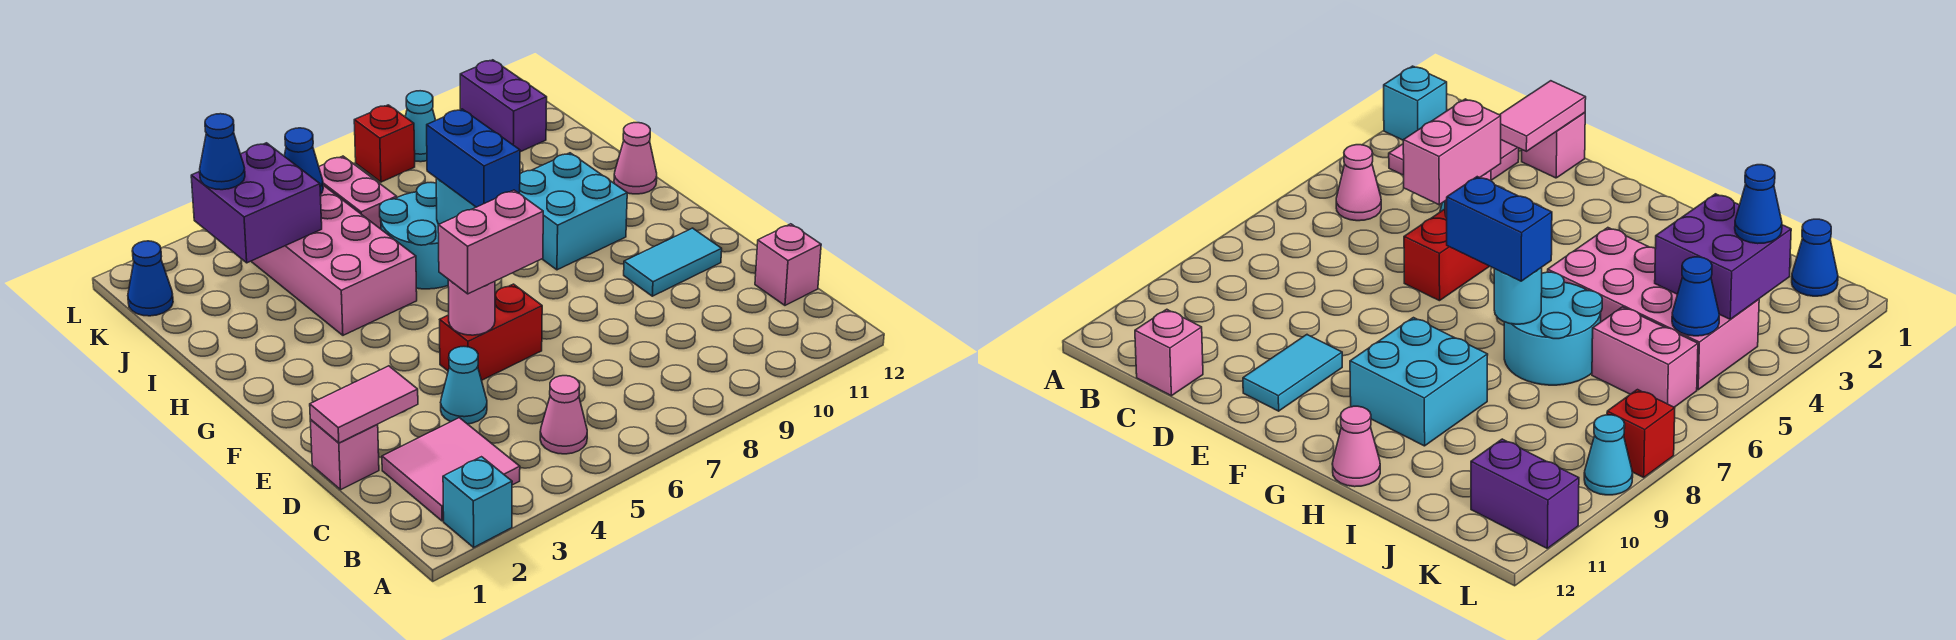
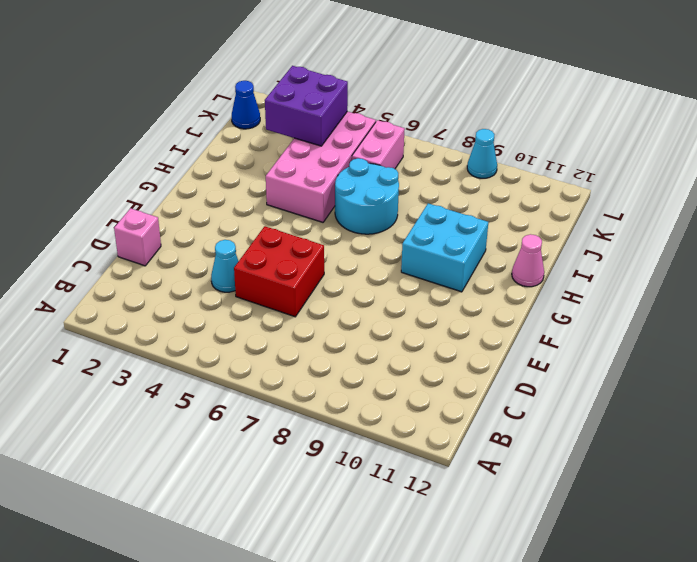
red brick D5:E6 level 1 -> red brick E5:E6 level 1
none -> cyan brick A2 level 1
none -> pink tile B2:C3 level 1
none -> pink cone B5 level 1

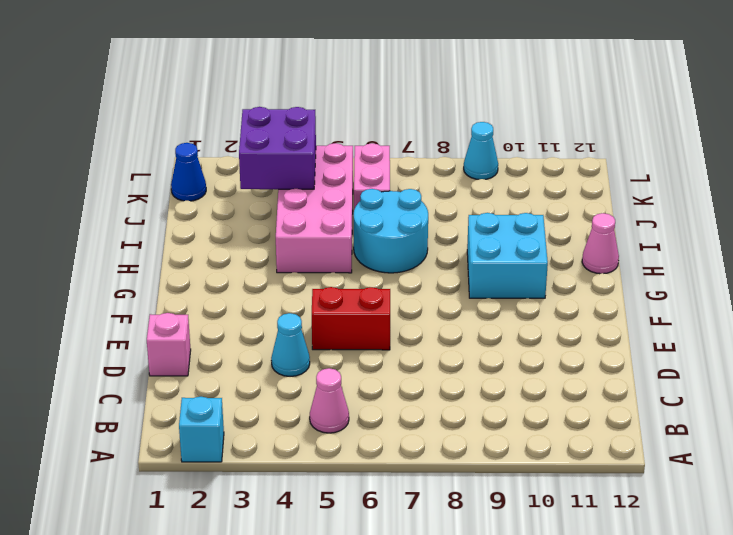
none -> pink tile B2:C3 level 1
none -> pink brick C12 level 1
none -> cyan tile E10:E11 level 1

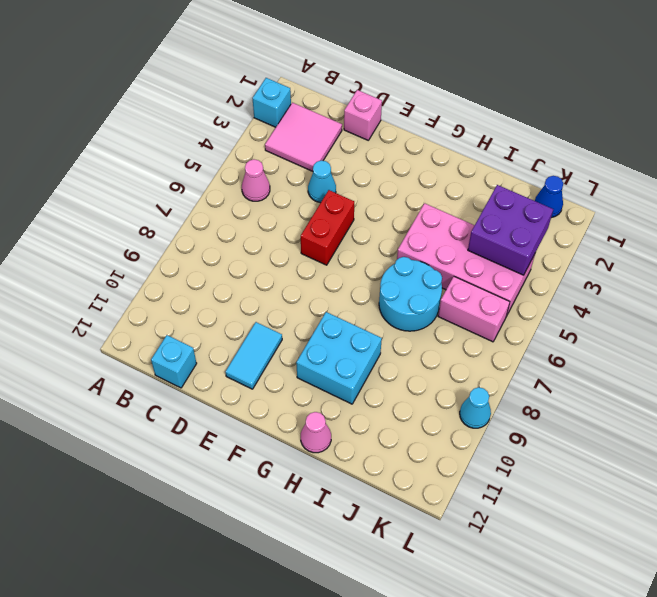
cyan brick C12 level 1 -> pink brick C12 level 1
none -> purple brick K11:L11 level 1
none -> red brick L8 level 1
none -> pink tile D1:D2 level 2

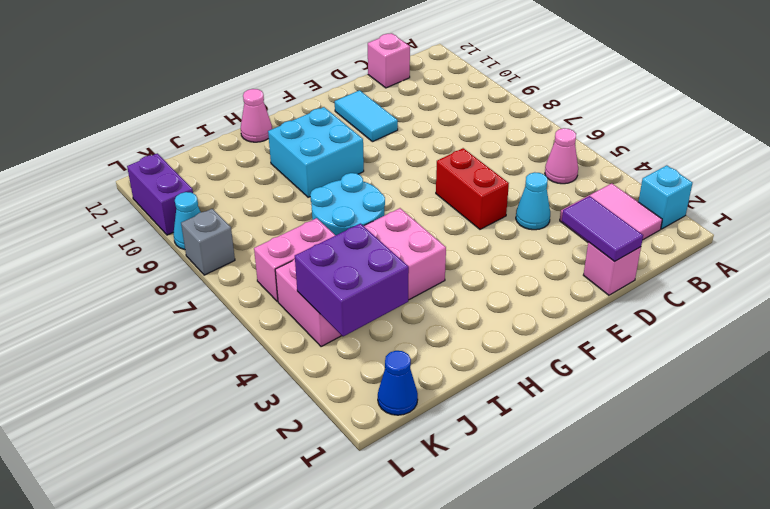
purple tile D1:D2 level 2 -> pink tile D1:D2 level 2
grey brick L8 level 1 -> red brick L8 level 1
purple brick L10:L11 level 1 -> purple brick K11:L11 level 1
none -> pink round brick E5 level 2
none -> cyan round brick H7 level 2
none -> blue cone K5 level 2

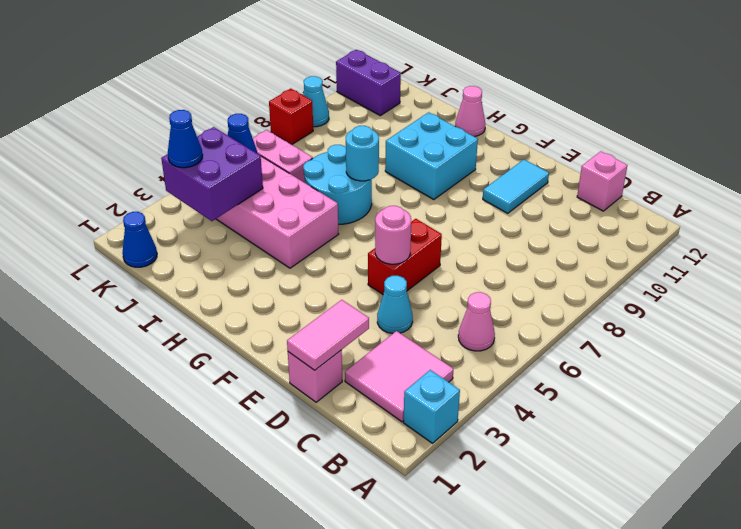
none -> pink brick E5:E6 level 3
none -> blue brick G7:H7 level 3

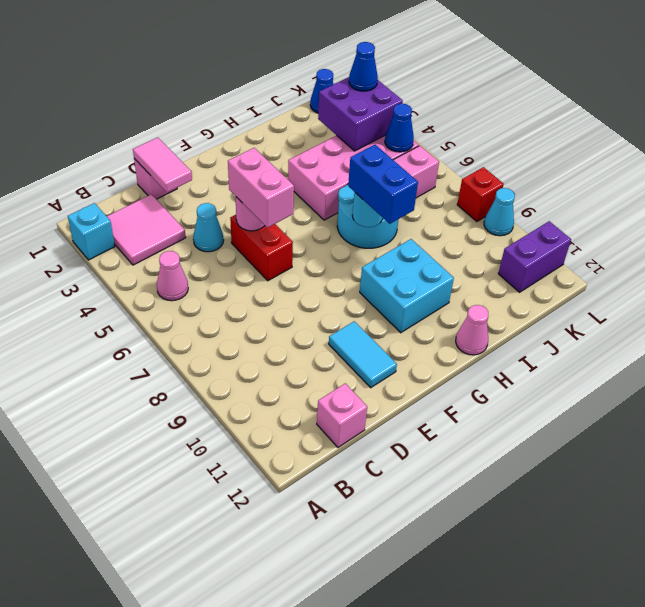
blue brick H7:H8 level 3 -> blue brick G7:H7 level 3

